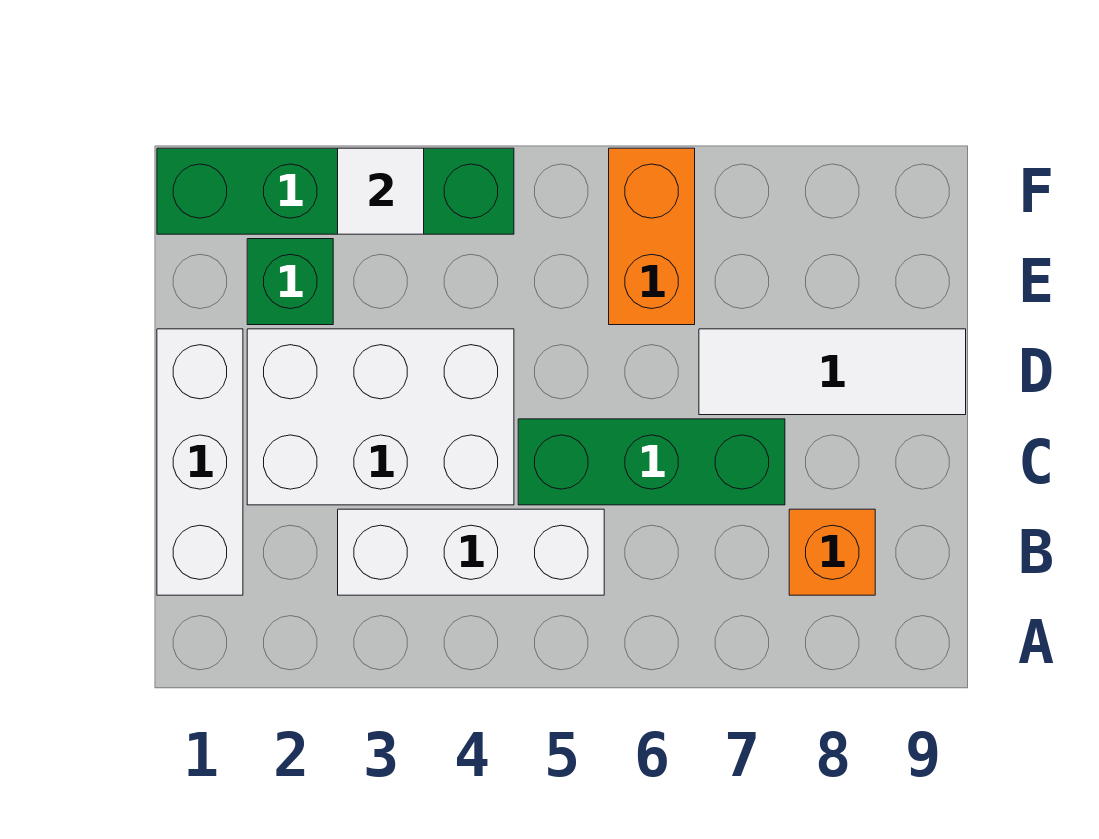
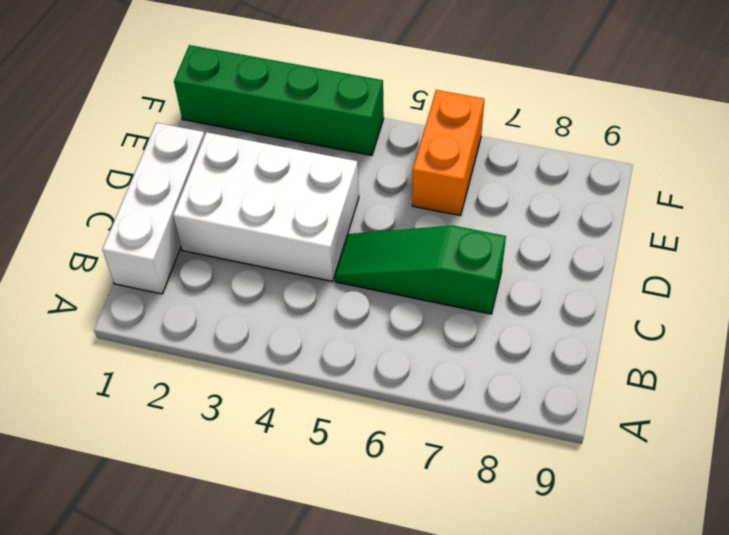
green slope C5:C7 level 1 top 7 -> green brick C5:C7 level 1
none -> white brick B3:B5 level 1
none -> orange brick B8 level 1

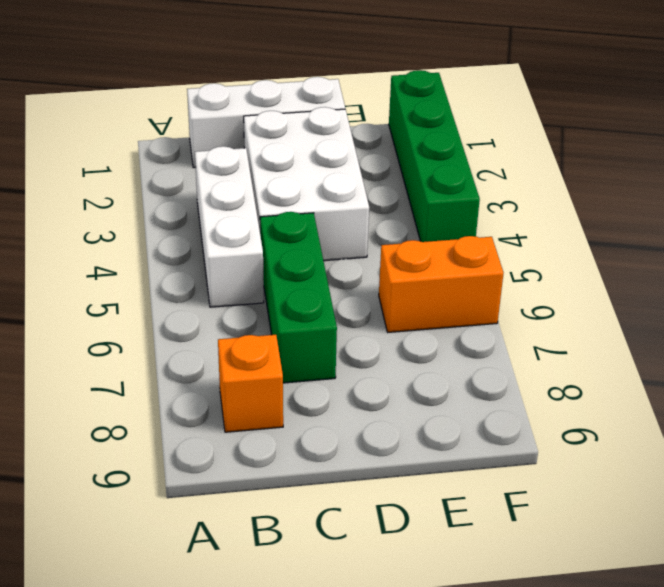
none -> white tile D7:D9 level 1
none -> green brick E2 level 1

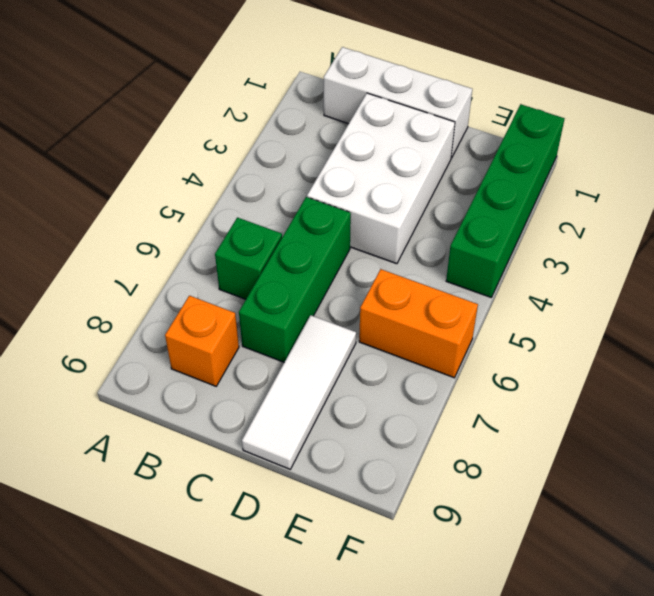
green brick B6 level 1 -> green brick E2 level 1
none -> white brick B3:B5 level 1
none -> white tile F3 level 2

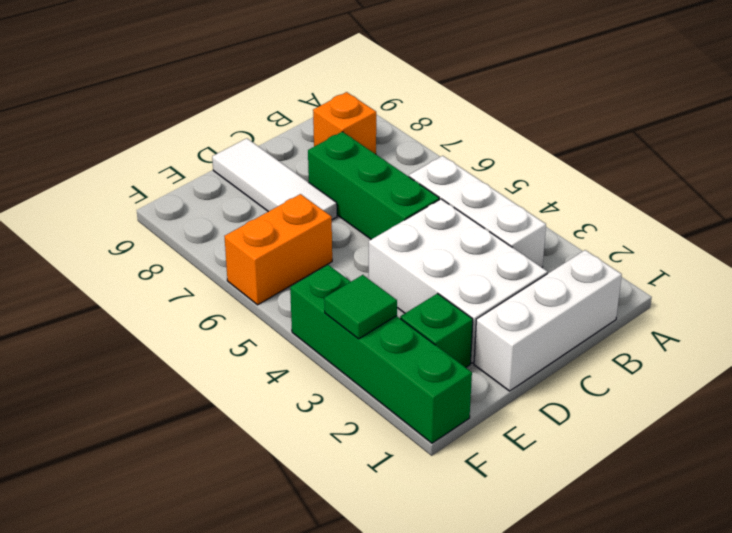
green tile F3 level 2 -> white tile F3 level 2

